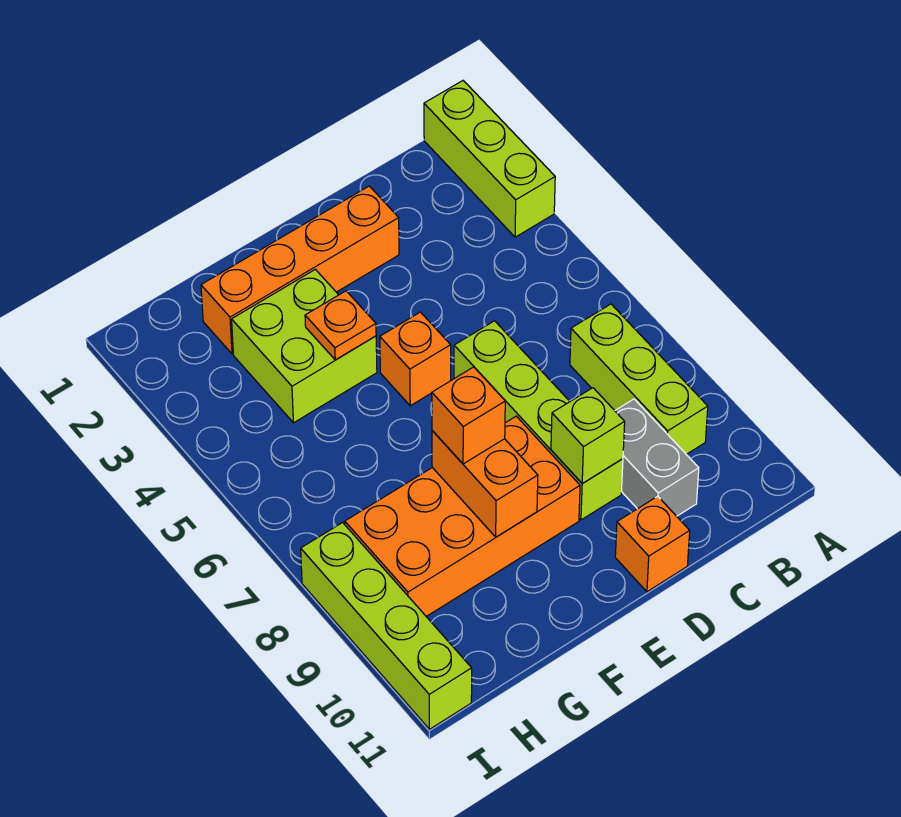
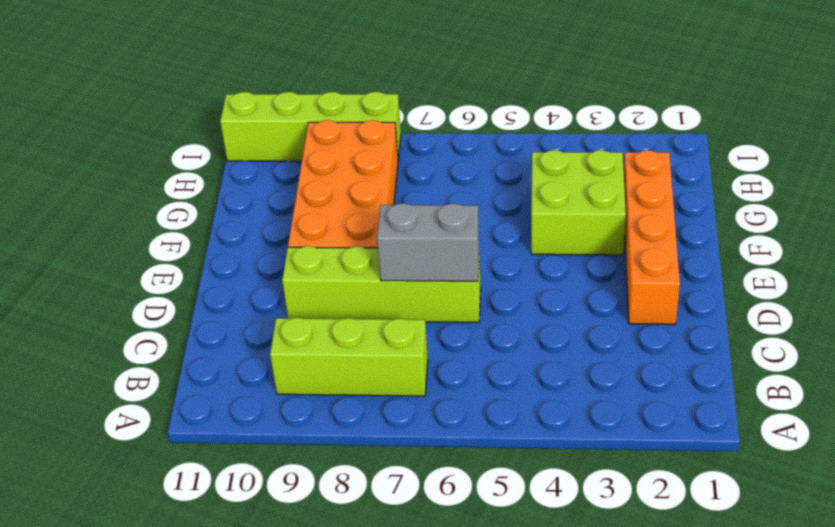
grey brick D6:D7 level 2 -> grey brick C9:C10 level 1
none -> lime brick A1:A3 level 1
none -> orange brick D11 level 1
none -> orange brick E5 level 1

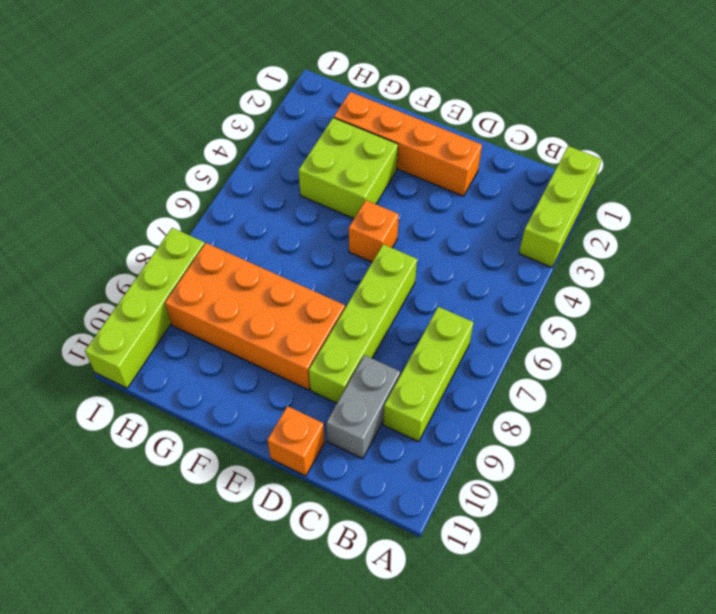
none -> lime brick D9 level 2
none -> orange plate F4 level 2
none -> orange brick F8:F9 level 2

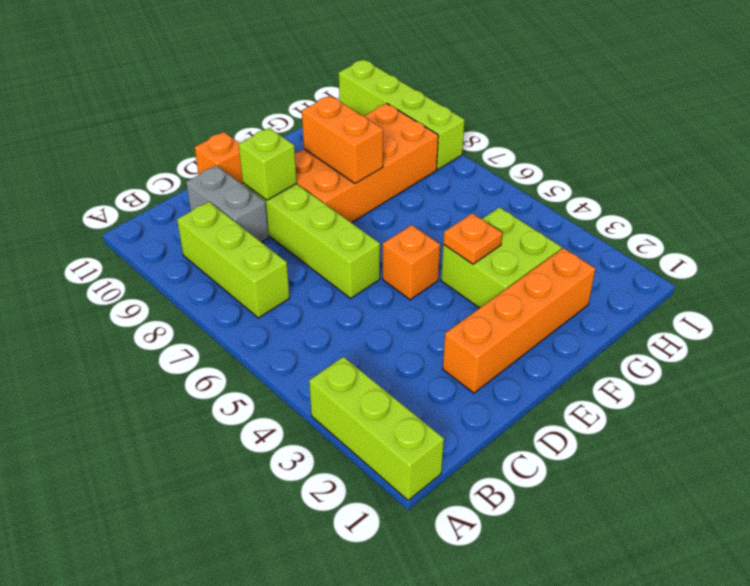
none -> orange brick F8 level 3

